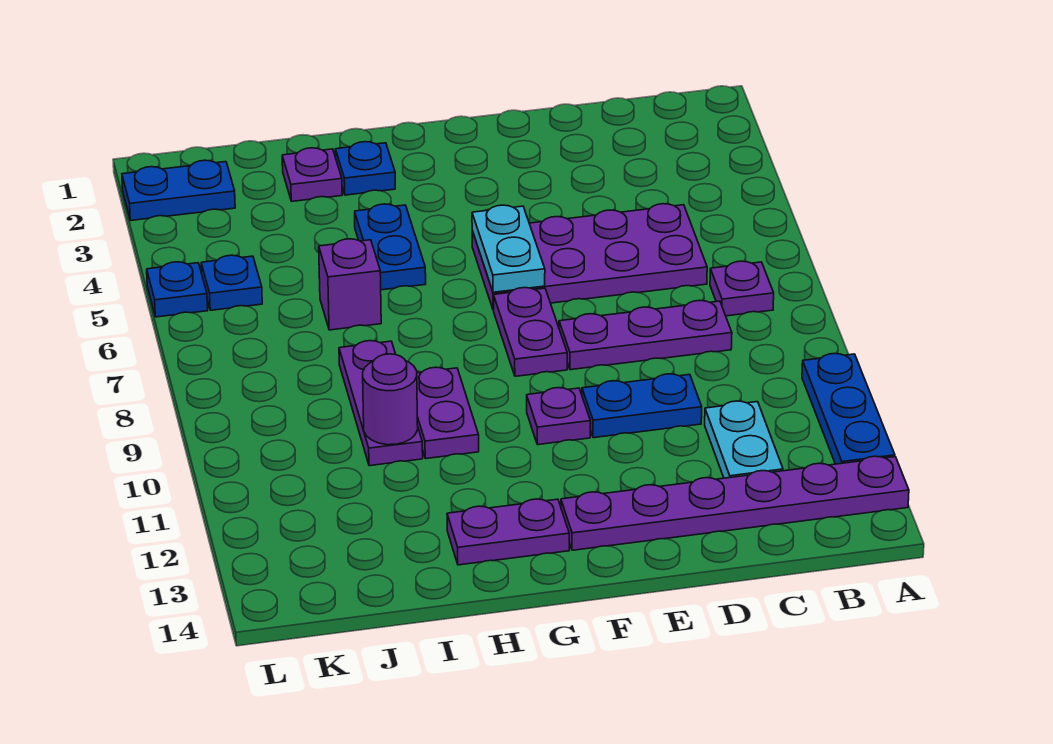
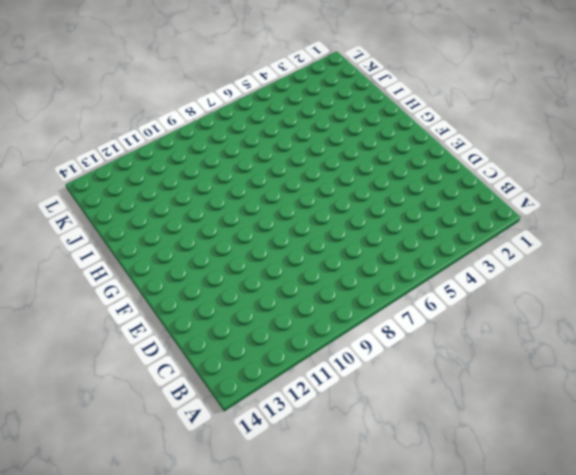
none -> blue plate A10:A12 level 1
none -> purple plate A13:F13 level 1
none -> purple plate B7 level 1

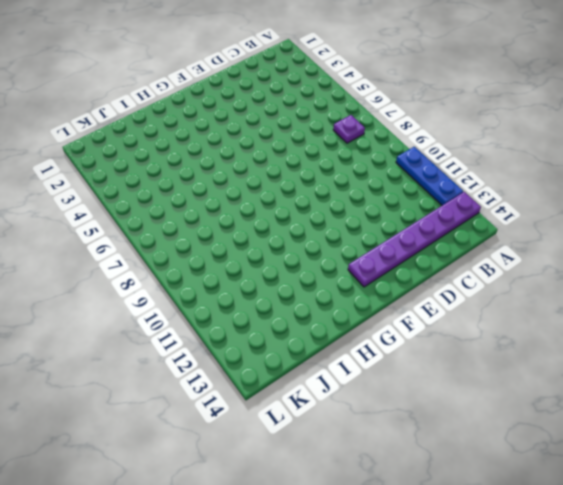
none -> purple plate C5:F6 level 1
none -> purple plate C8:E8 level 1
none -> cyan plate C11:C12 level 1

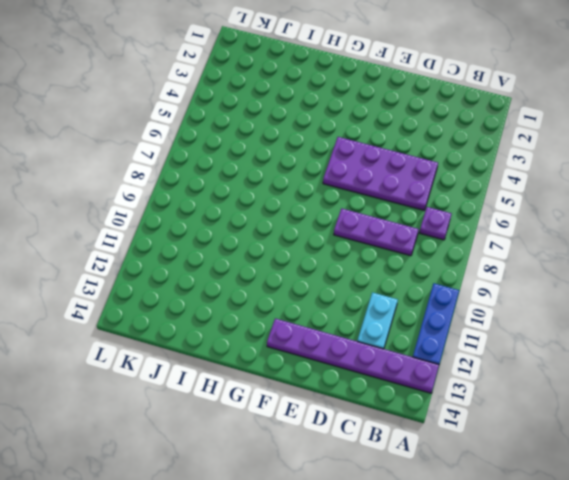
none -> blue plate D10:E10 level 1
none -> purple plate F7:F8 level 1
none -> purple plate F10 level 1

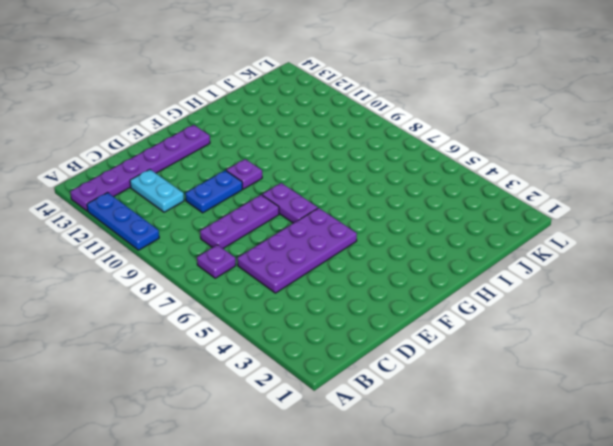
none -> purple plate G13:H13 level 1
none -> blue plate H2 level 1
none -> blue plate H4:H5 level 1

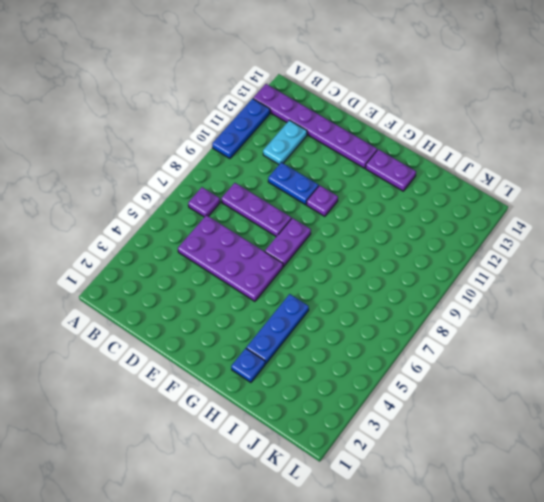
blue plate H3:H5 level 1 -> blue plate H4:H5 level 1
none -> purple plate H9:H10 level 1
none -> purple plate I2 level 1
none -> purple brick I6 level 1

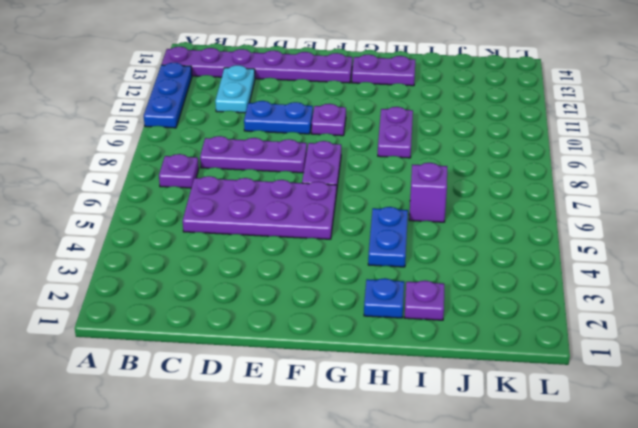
none -> purple plate I8:I10 level 1
none -> blue plate K2:L2 level 1
none -> blue plate K5 level 1

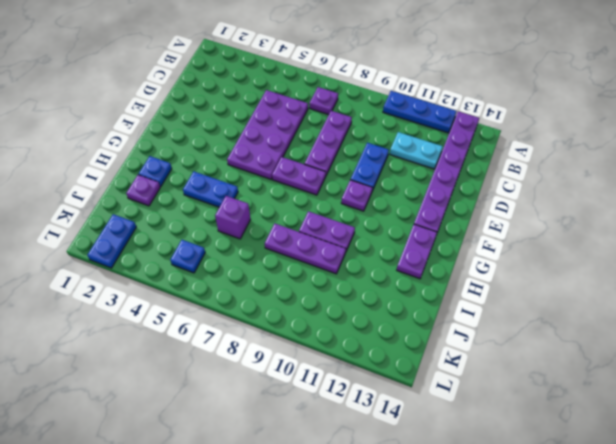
none -> blue plate L5 level 1
none -> cyan plate F5:F6 level 2
none -> purple round brick I10 level 2

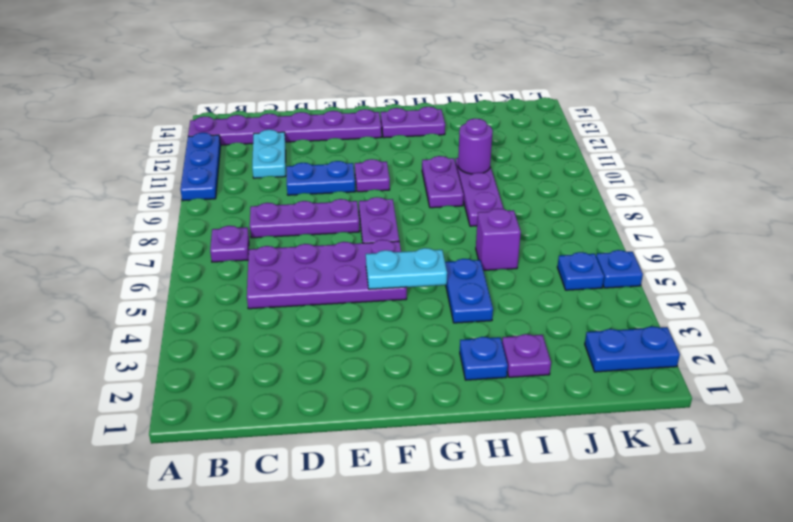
cyan plate F5:G5 level 2 -> cyan plate F5:F6 level 2

